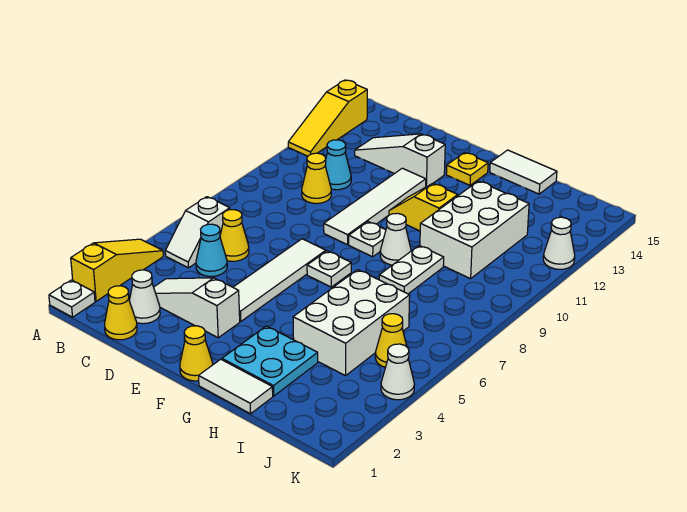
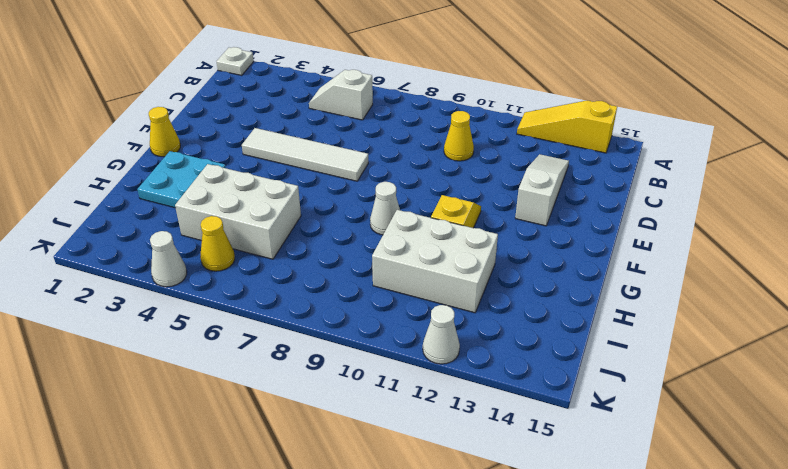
none -> yellow slope A2:A4 level 1 top 2
none -> yellow cone C1 level 1
none -> white cone C2 level 1

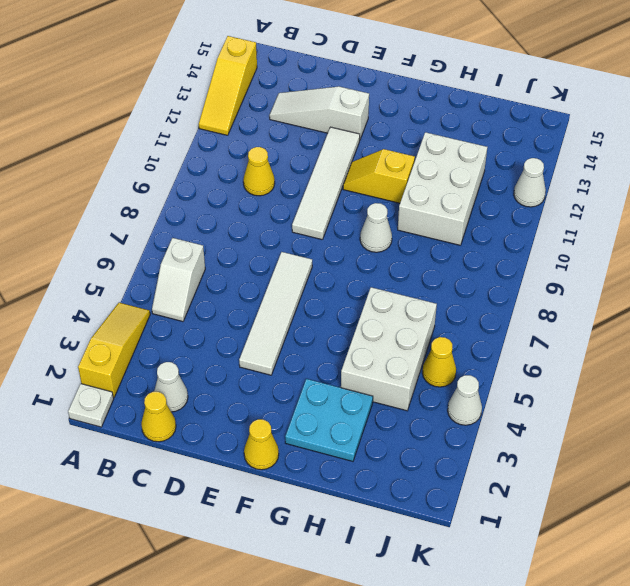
none -> white slope C3:E3 level 1 top E
none -> cyan cone C5 level 1
none -> yellow cone C6 level 1

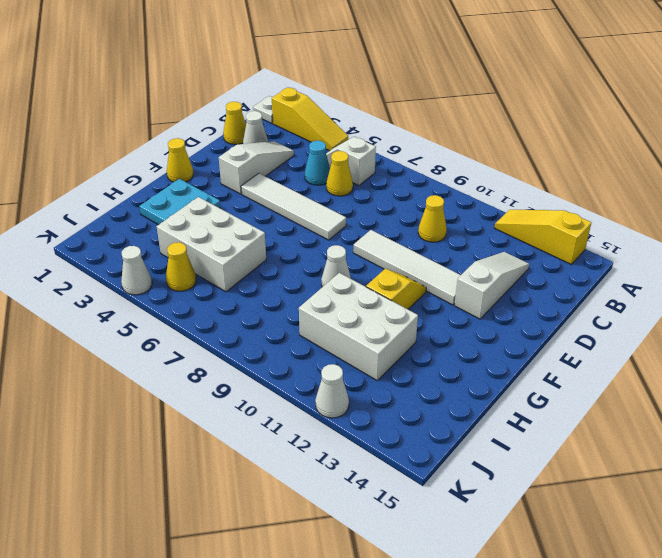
none -> cyan cone C11 level 1
none -> white plate F7 level 1
none -> white plate F9 level 1

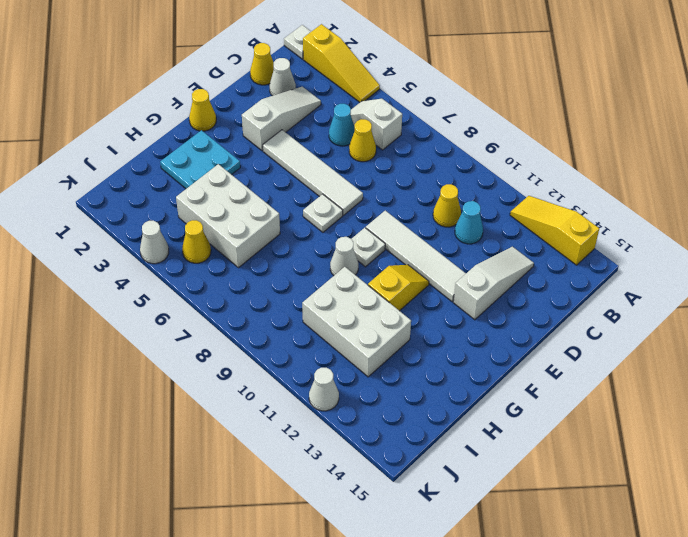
none -> yellow plate F14 level 1
none -> white tile G1:H1 level 1
none -> white tile G15:H15 level 1

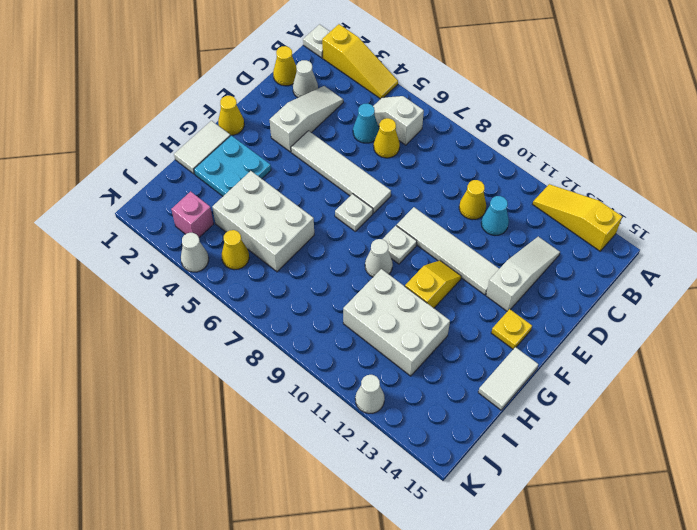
pink brick J3 level 1 -> none
none -> white plate H8:H9 level 1

